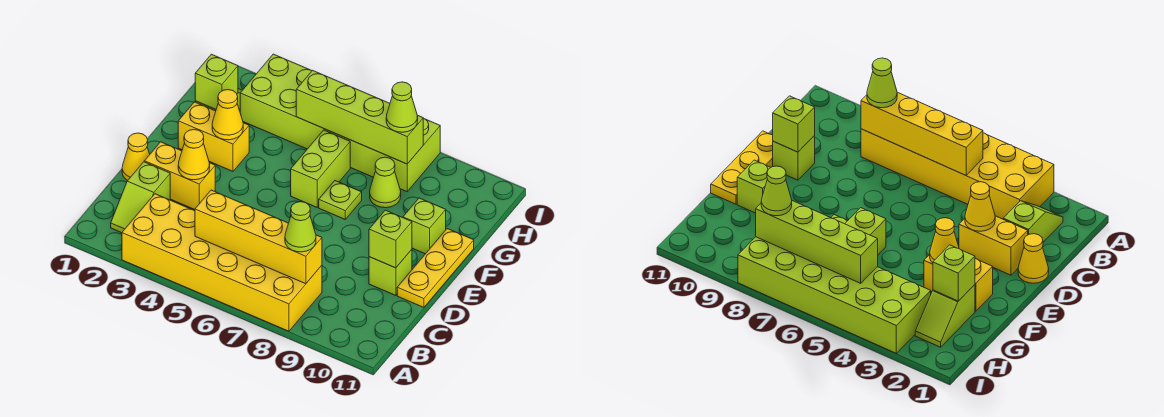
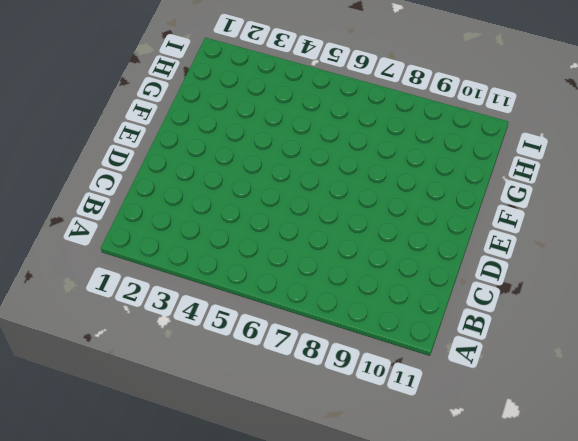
none -> yellow brick A3:B8 level 1
none -> lime slope B2:C2 level 1 top C
none -> yellow cone D1 level 1

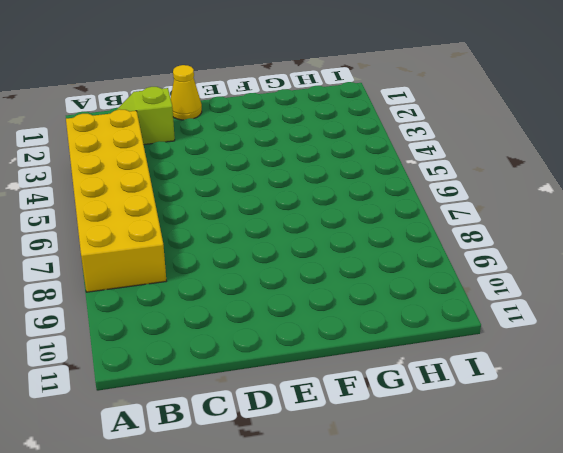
none -> yellow brick D2:D3 level 1
none -> lime brick D10 level 1
none -> yellow plate D11:F11 level 1

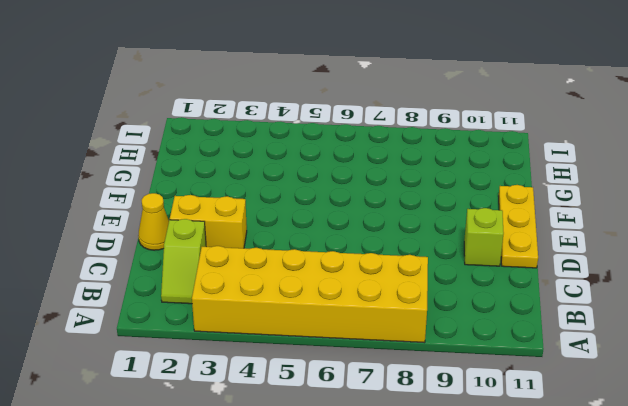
none -> yellow brick F2:F3 level 1
none -> lime brick F6:G6 level 1
none -> lime plate F7 level 1

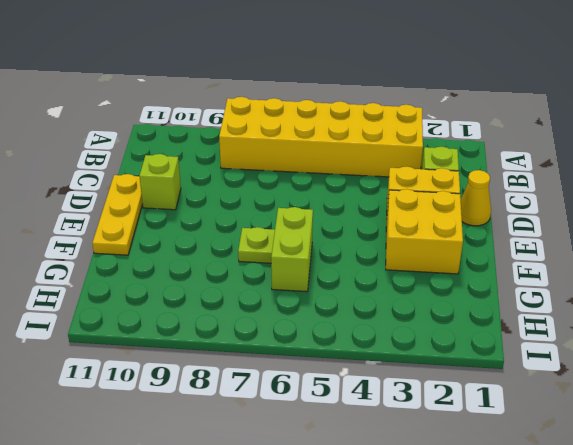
yellow brick E2:F3 level 1 -> yellow brick F2:F3 level 1
none -> lime brick F10 level 1
none -> lime slope G2:H2 level 1 top G
none -> lime cone G8 level 1

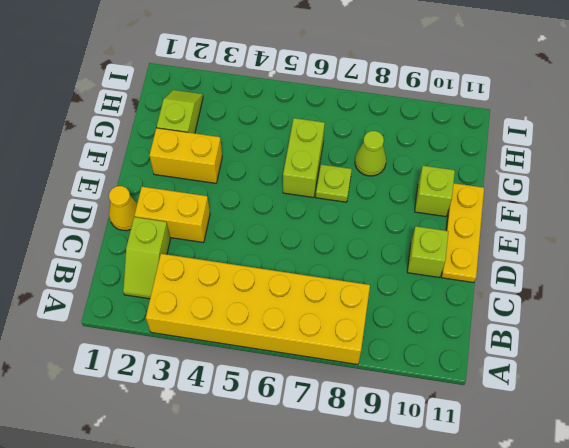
none -> lime brick H3:I8 level 1
none -> yellow brick B5:B8 level 2
none -> yellow cone D3 level 2

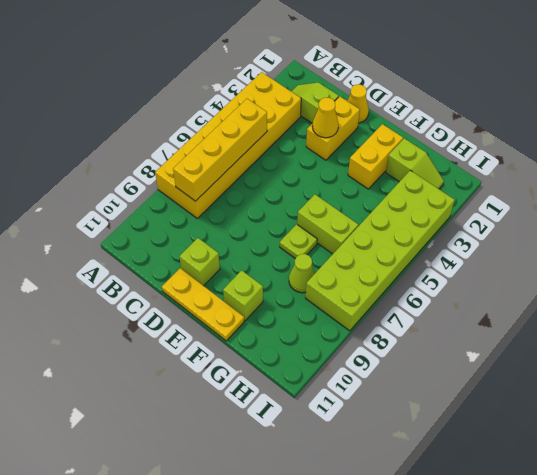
none -> lime brick D10 level 2
none -> yellow cone F3 level 2
none -> lime brick G2 level 2

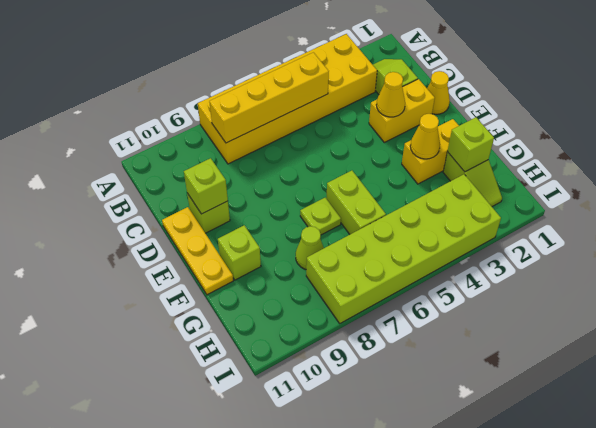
none -> lime brick H5:H8 level 2
none -> lime cone B8 level 3
none -> lime cone H8 level 3

